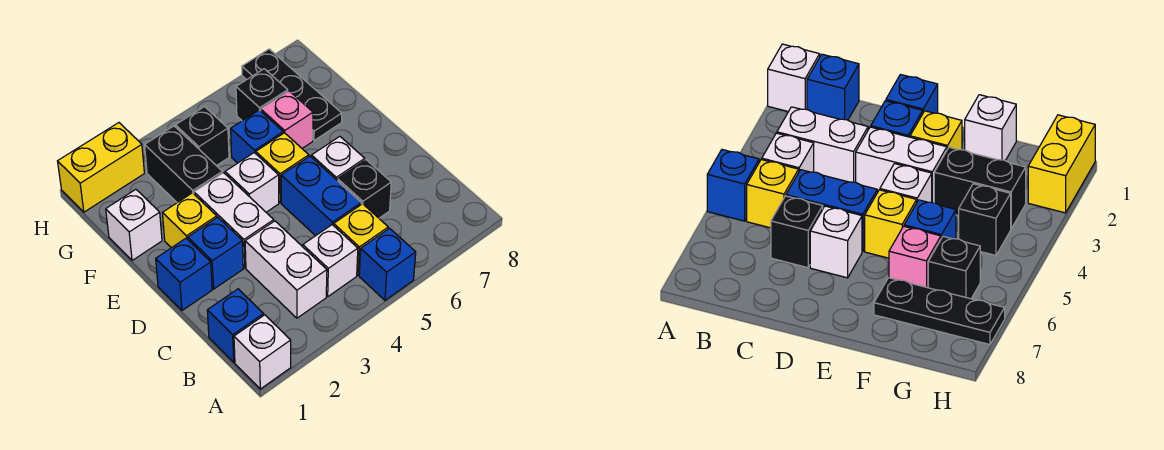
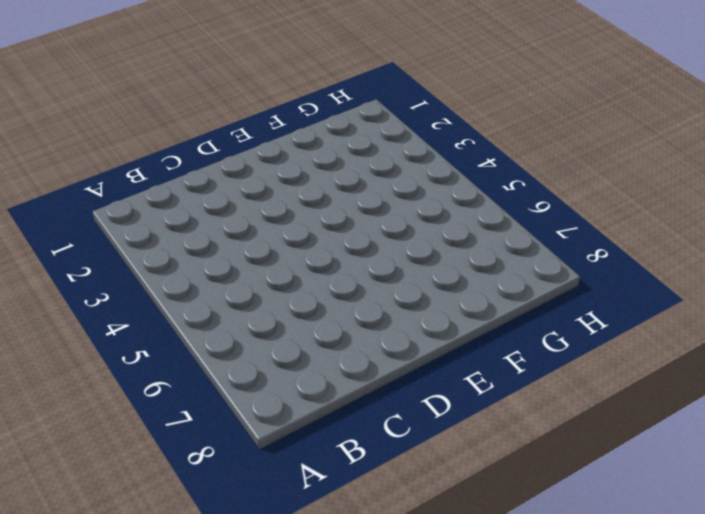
none -> white brick A1 level 1
none -> blue brick A5 level 1
none -> blue brick B1 level 1

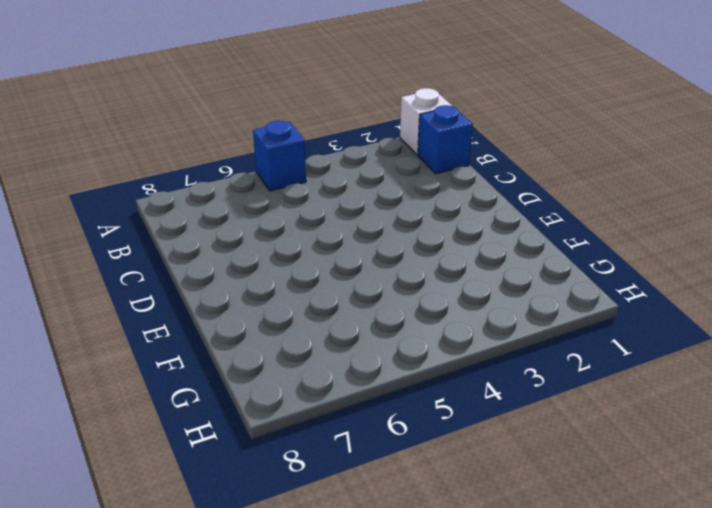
none -> white brick B3:C3 level 1
none -> white brick B4 level 1
none -> yellow brick B5 level 1

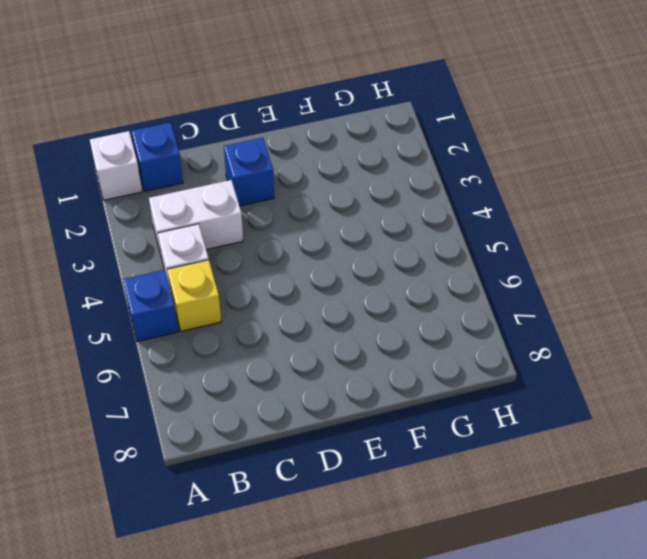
none -> blue brick C5:D5 level 1
none -> black brick C6 level 1
none -> blue brick D1 level 1

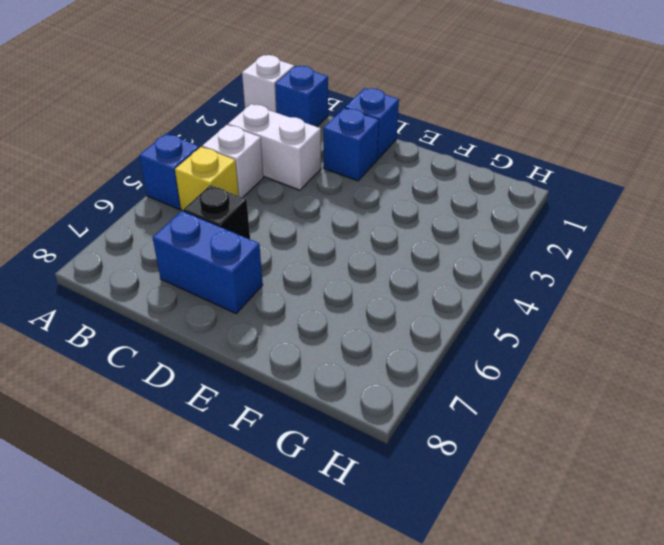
blue brick C7:D7 level 1 -> blue brick C5:D5 level 1
none -> white brick D3:E3 level 1
none -> white brick D6 level 1
none -> yellow brick E2 level 1

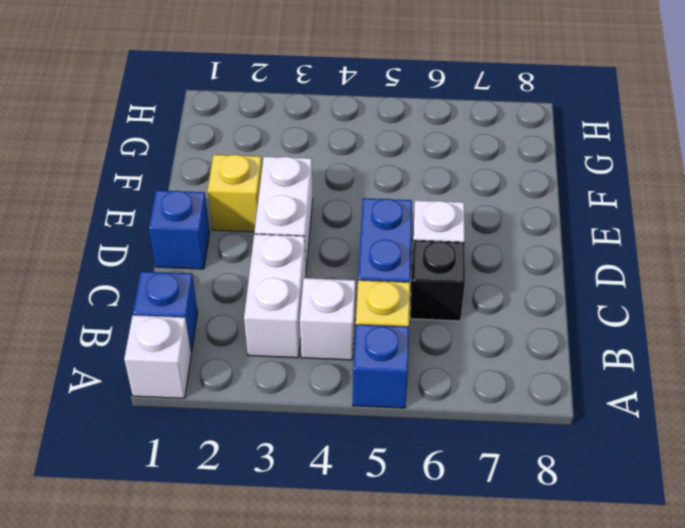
none -> blue brick D2 level 1
none -> white brick E4 level 1
none -> yellow brick E5 level 1

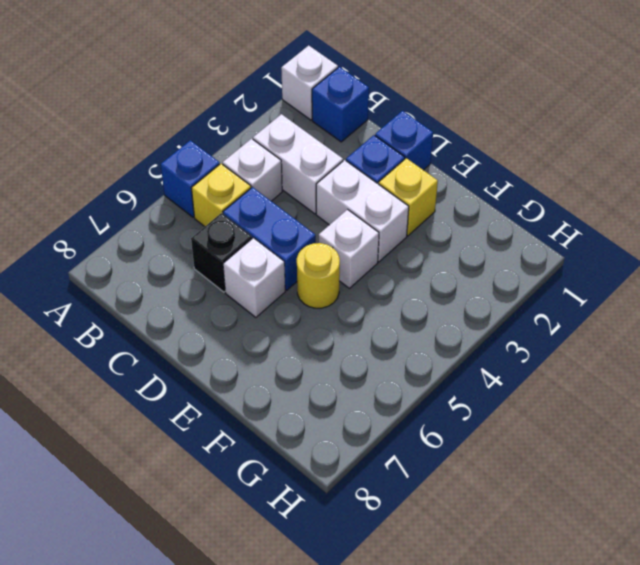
yellow round brick E5 level 1 -> yellow brick E5 level 1
none -> white brick F1 level 1
none -> black brick F3:G3 level 1
none -> blue brick F5 level 1

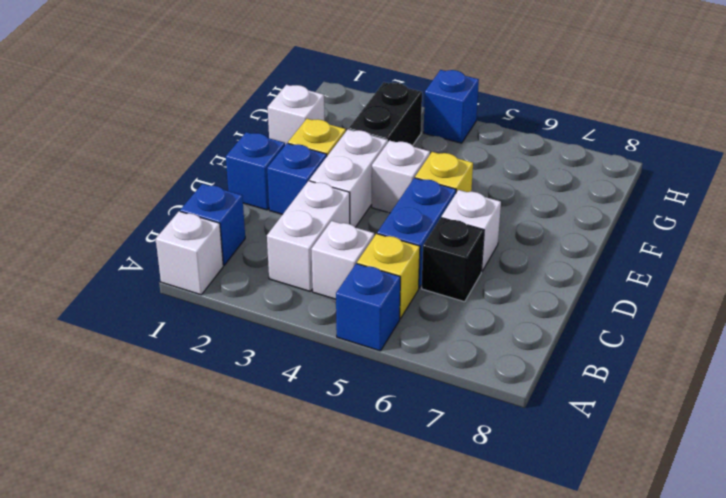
blue brick H4 level 1 -> blue brick F5 level 1
none -> pink brick F6 level 1
none -> black plate F7:H7 level 1
none -> black brick G4 level 1

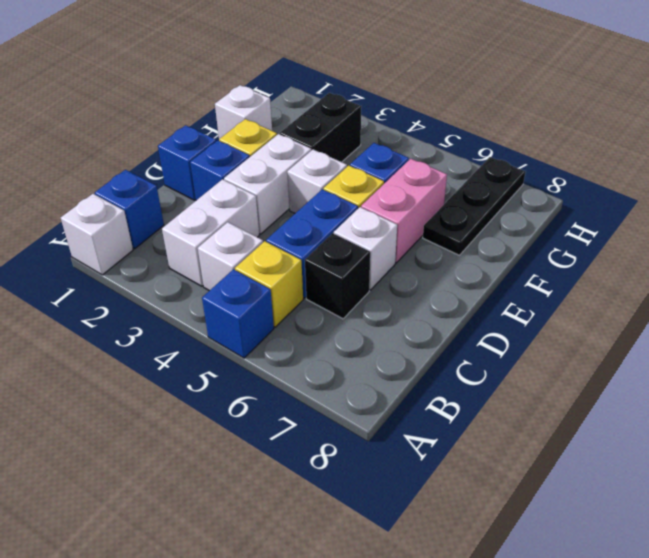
pink brick E6:F6 level 1 -> pink brick F6 level 1
none -> black brick G4 level 1
none -> black brick G6 level 1
none -> yellow brick H1:H2 level 1

